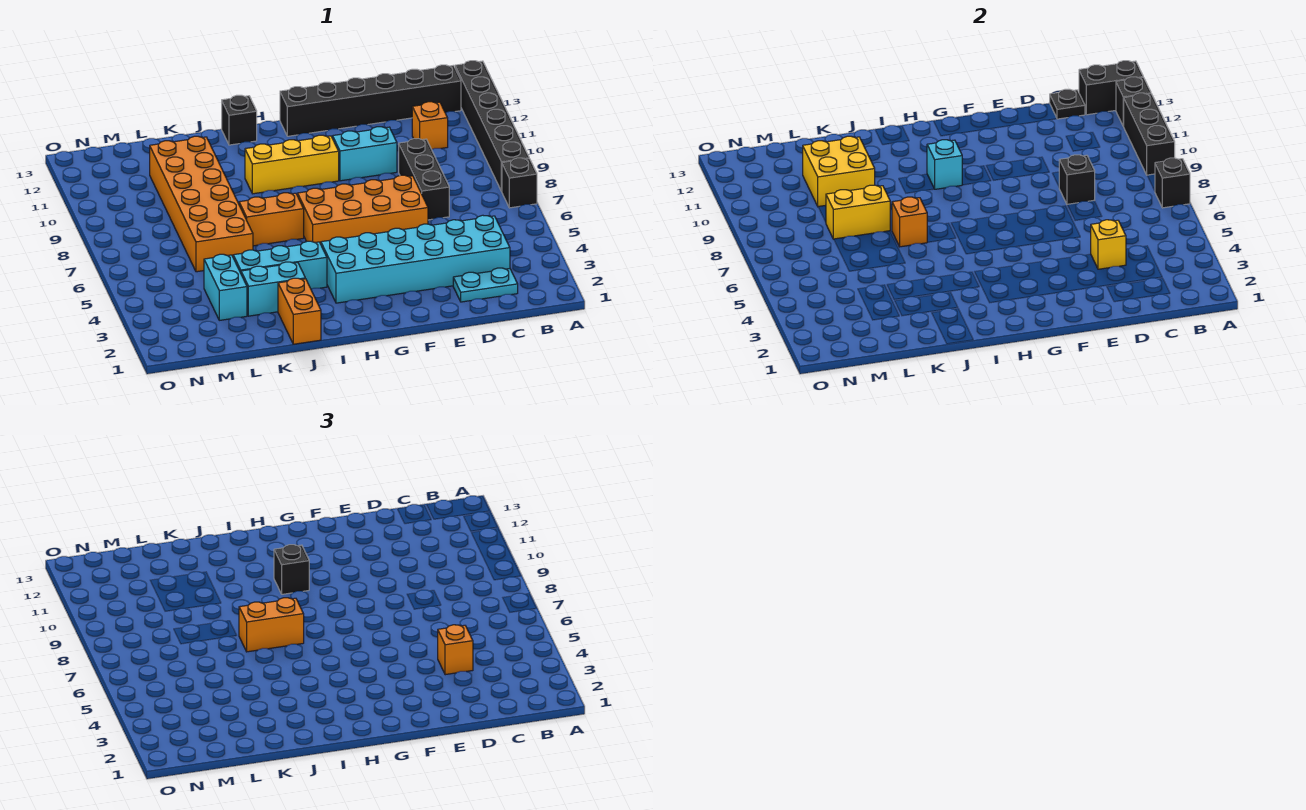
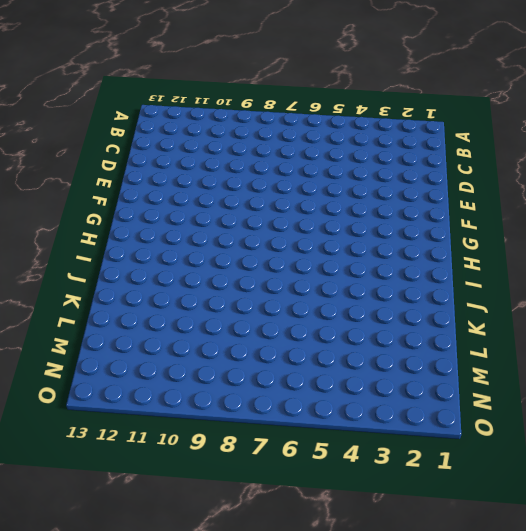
none -> black brick A7 level 1
none -> black brick A8:A13 level 1
none -> black brick B13:G13 level 1
none -> cyan plate C2:D2 level 1

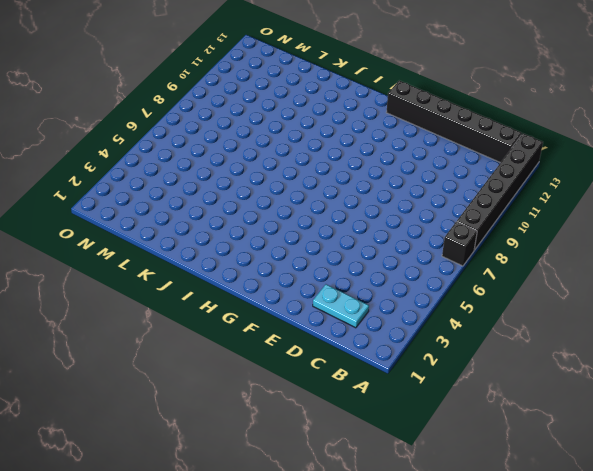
none -> cyan brick C3:H4 level 1
none -> orange brick C11 level 1
none -> black brick D7:D9 level 1
none -> orange brick E6:H7 level 1

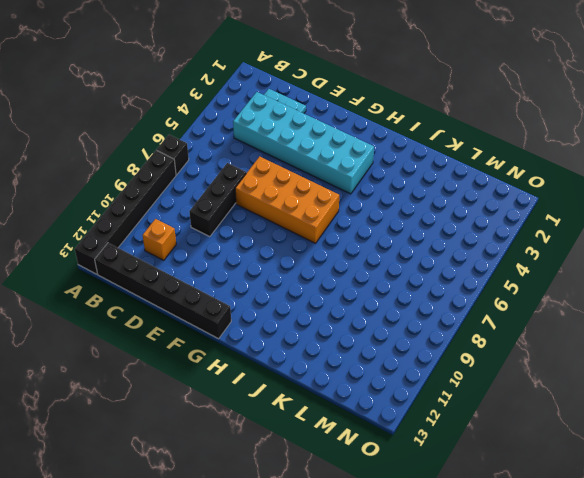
none -> cyan brick E10:F10 level 1
none -> yellow brick G10:I10 level 1
none -> cyan brick I4:K4 level 1
none -> orange brick I7:J7 level 1

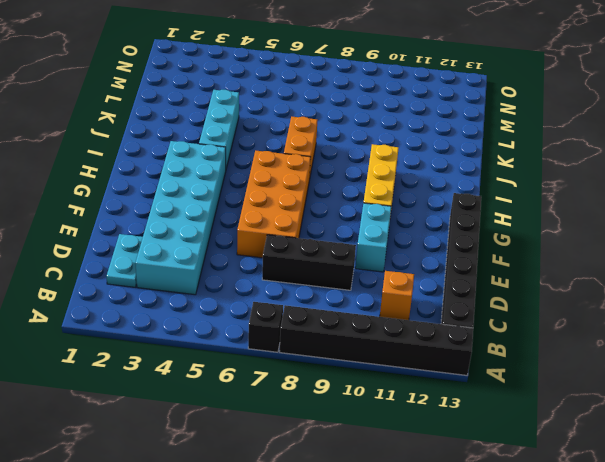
none -> black brick I13 level 1
none -> orange brick J1:J2 level 1
none -> cyan brick J3:K3 level 1
none -> orange brick K6:L11 level 1

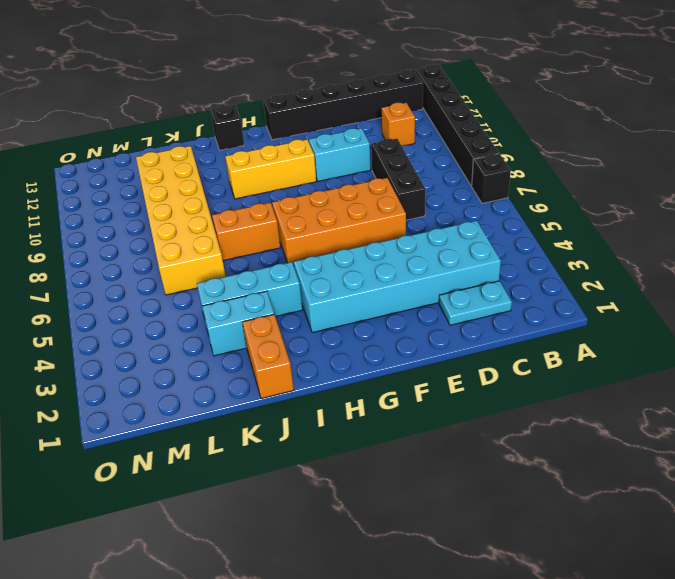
yellow brick K6:L11 level 1 -> orange brick K6:L11 level 1
none -> cyan brick L3:L4 level 1
none -> black brick A7 level 2
none -> black brick A9:A11 level 2
none -> black brick A12 level 2

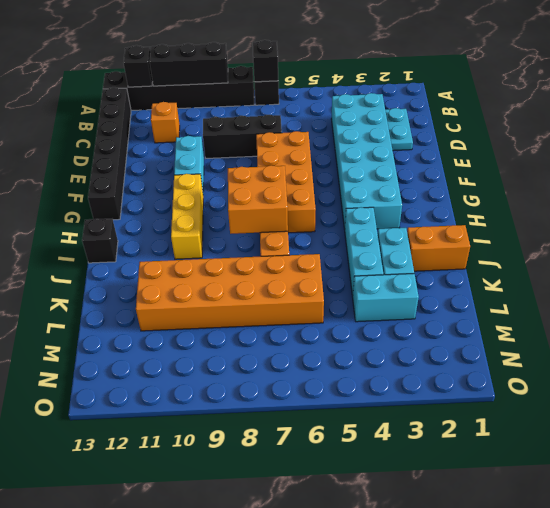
orange brick H7:I8 level 2 -> none
none -> black brick A13:B13 level 2
none -> black plate C13 level 2
none -> yellow brick D4 level 2
none -> black brick D8 level 2

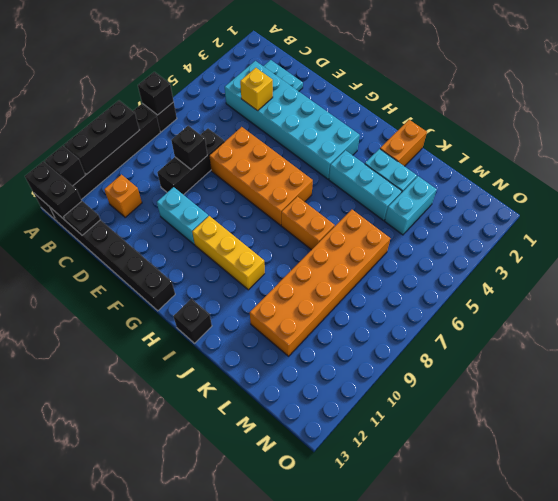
none -> cyan brick H10 level 2
none -> orange brick J7 level 2
none -> yellow brick K8:L8 level 2
none -> yellow brick K10:L11 level 2

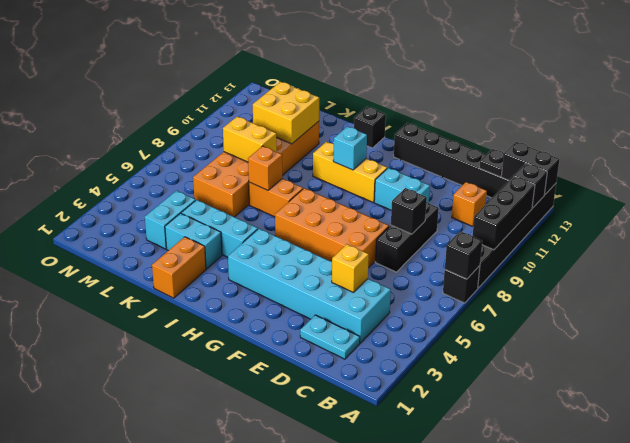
none -> orange brick D4 level 3
none -> black brick H10 level 3
none -> orange brick I7:J7 level 3

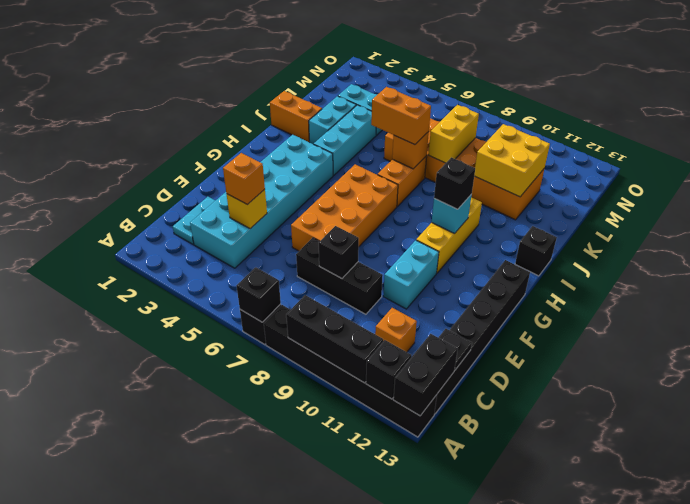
orange brick J6:J7 level 3 -> orange brick I7:J7 level 3

